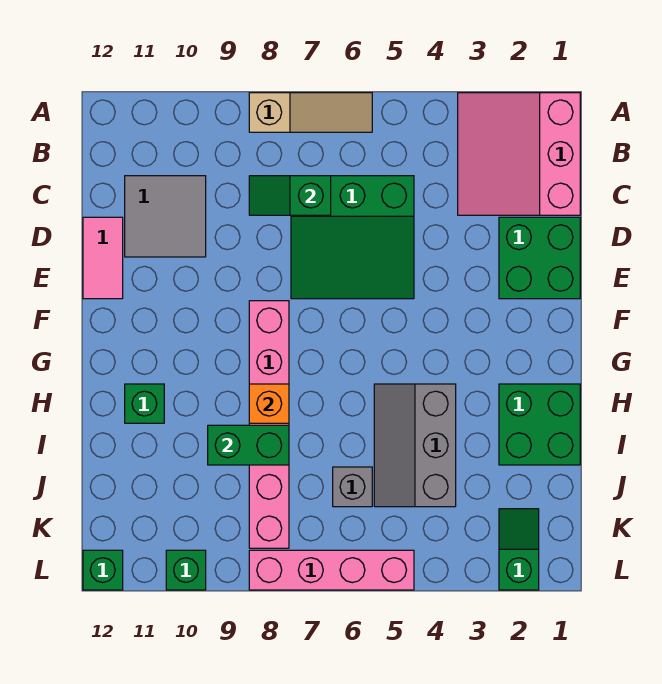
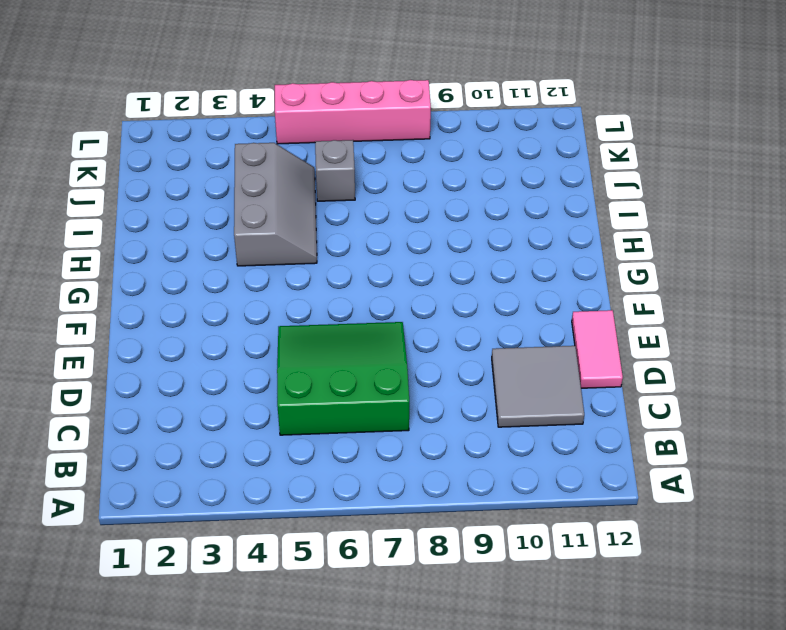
none -> pink slope A1:C3 level 1 top 1
none -> tan slope A6:A8 level 1 top 8
none -> green brick D1:E2 level 1

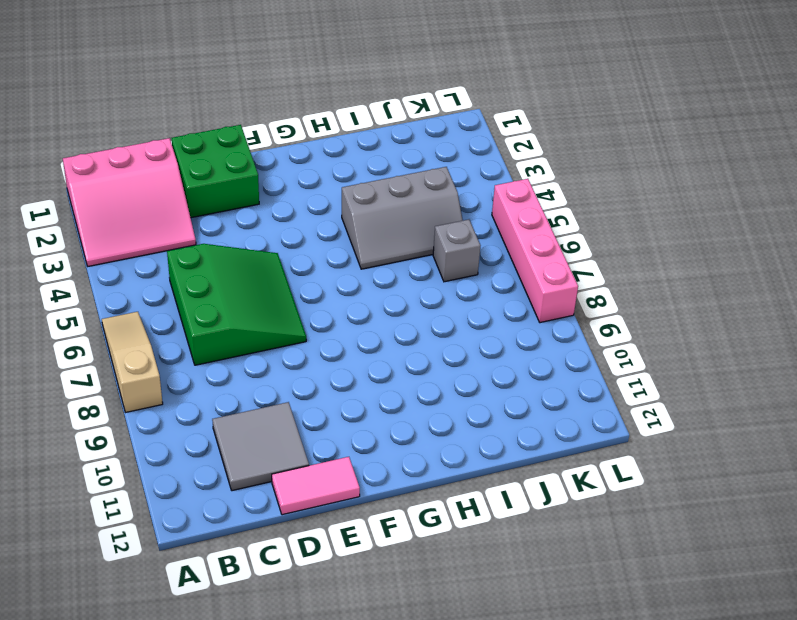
none -> pink brick F8:K8 level 1
none -> green brick H1:I2 level 1
none -> green brick H11 level 1

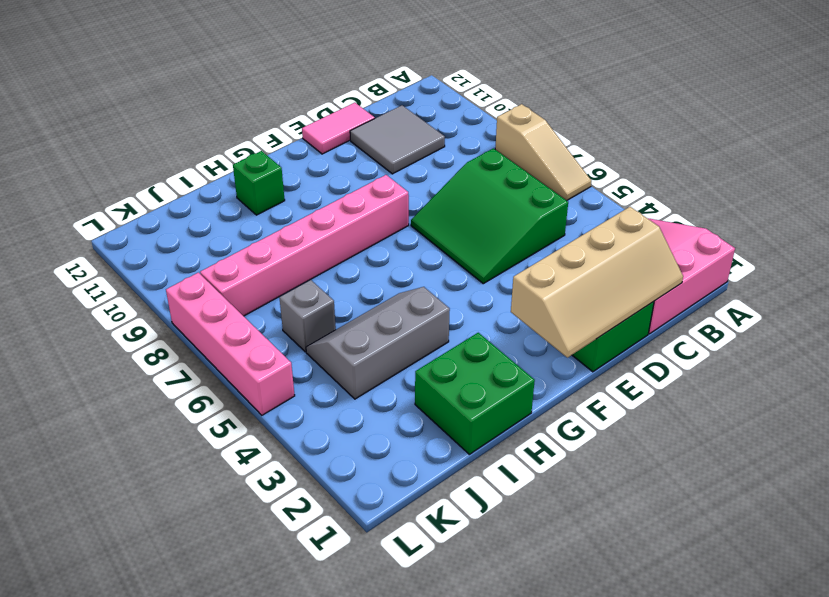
tan slope C1:F2 level 2 top 2 -> none
none -> green slope K2:L2 level 1 top L
none -> green brick L10 level 1
none -> green brick L12 level 1

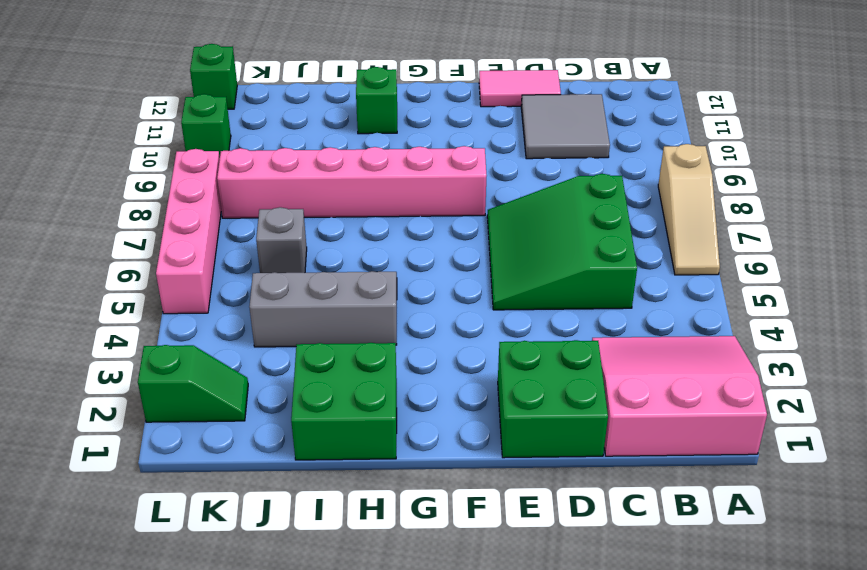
none -> green slope C7:C8 level 2 top 7
none -> orange brick H8 level 2
none -> green brick I8:I9 level 2

